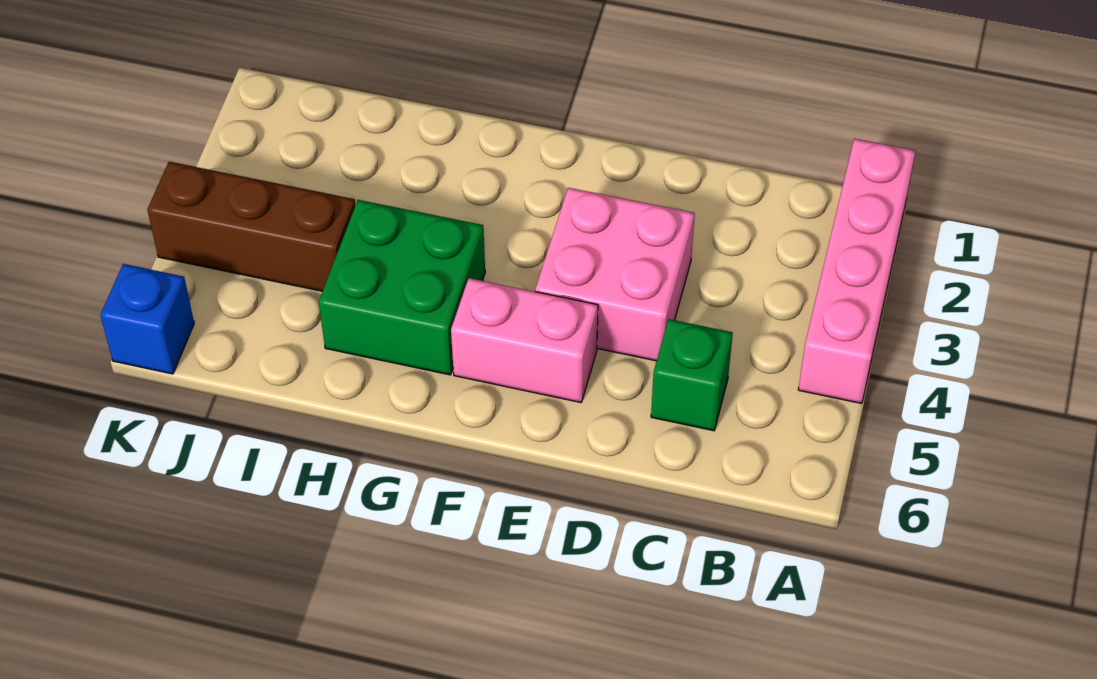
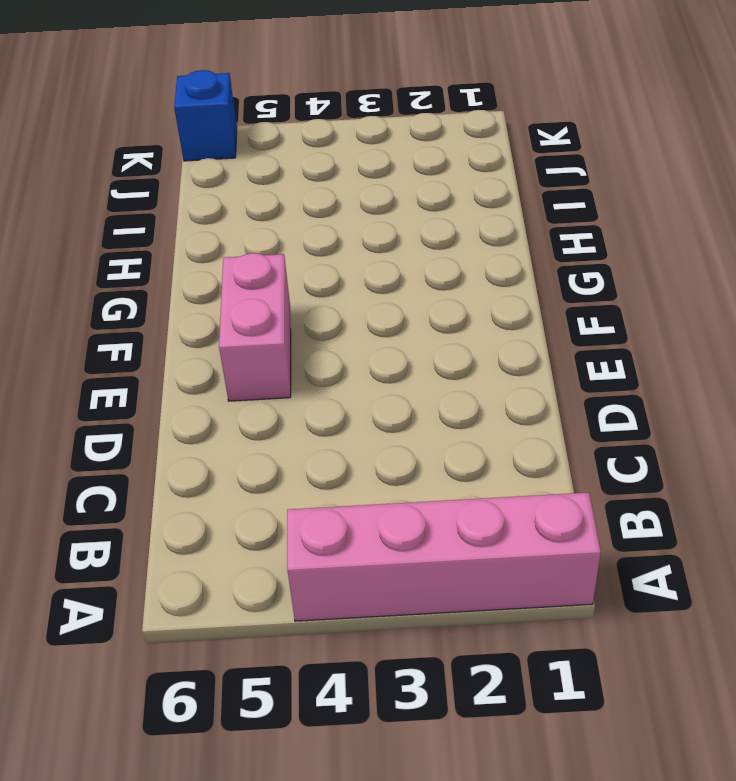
none -> green brick C5 level 1
none -> pink brick D3:E4 level 1

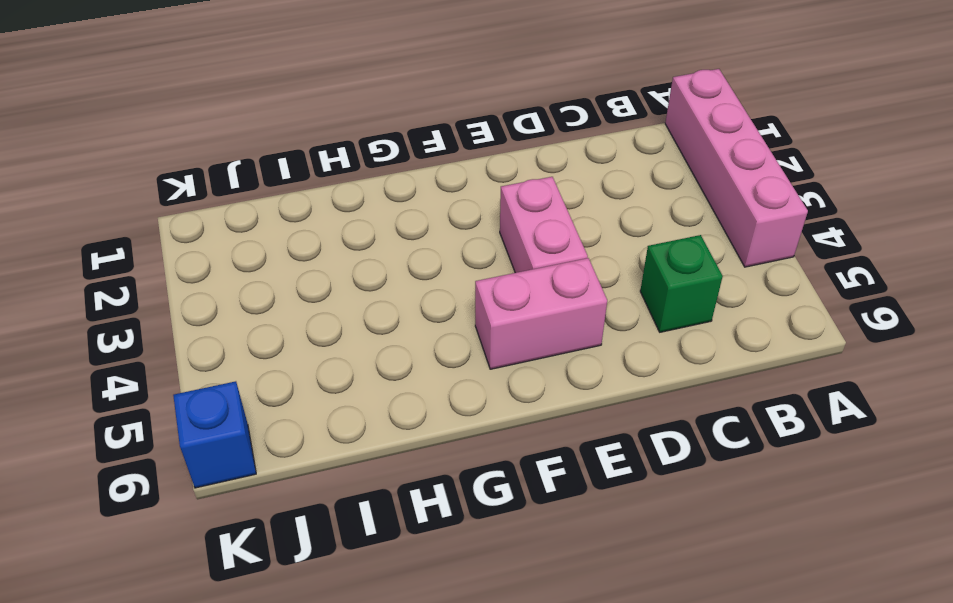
pink brick E3:E4 level 1 -> pink brick D3:E4 level 1
none -> green brick G4:H5 level 1
none -> brown brick I4:K4 level 1

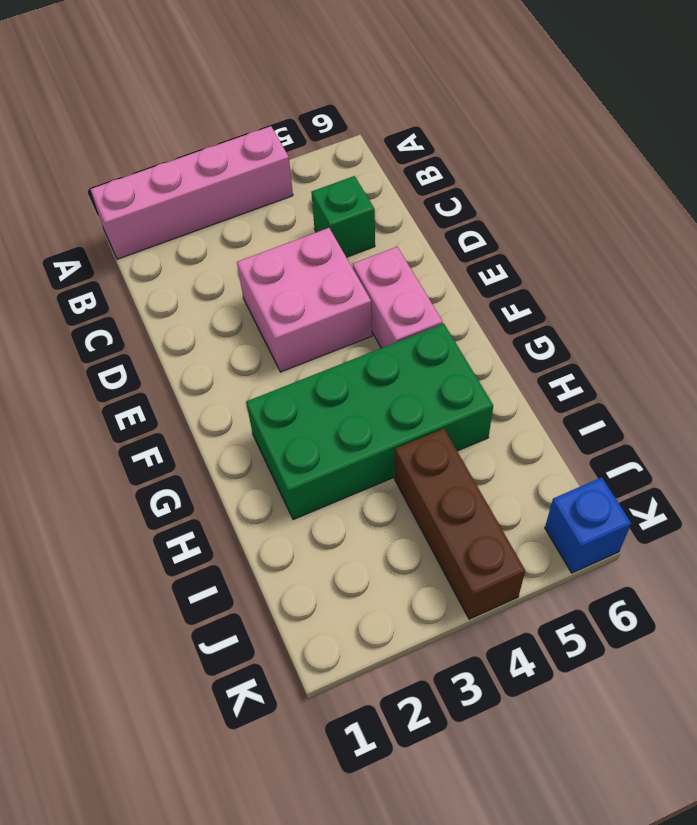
green brick G2:H5 level 1 -> green brick G4:H5 level 1

